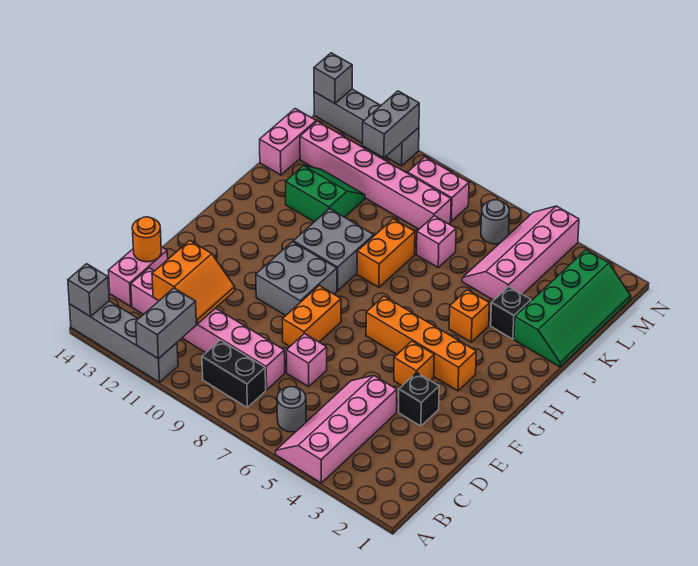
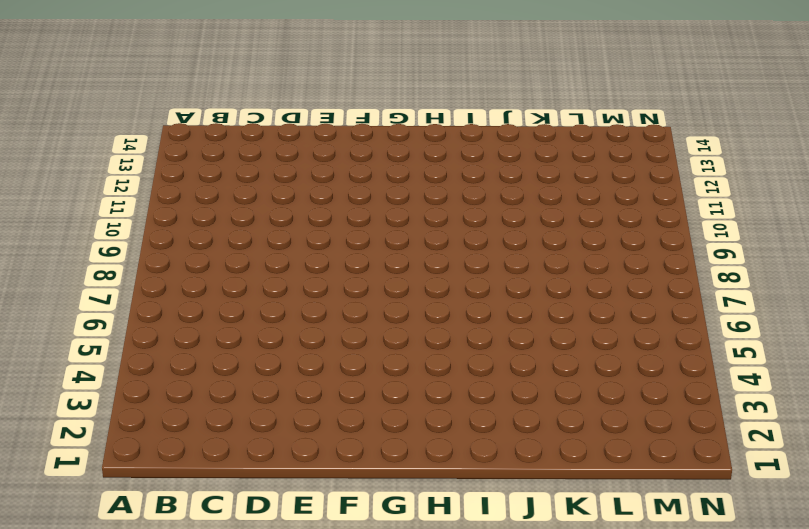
none -> pink slope A4:D5 level 1 top 4
none -> grey brick A11:A14 level 1
none -> grey round brick B6 level 1
none -> black brick B8:B9 level 1

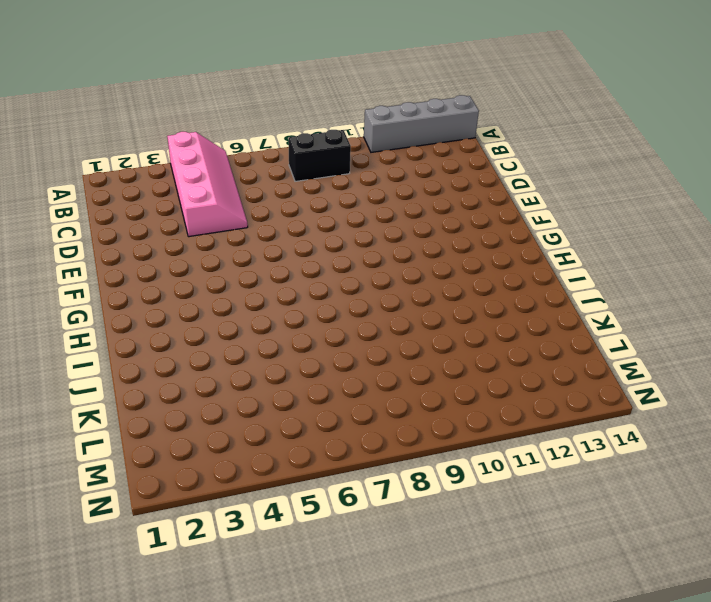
none -> grey round brick B6 level 1
none -> pink brick C8:C13 level 1
none -> pink brick C14:D14 level 1
none -> pink brick D7 level 1

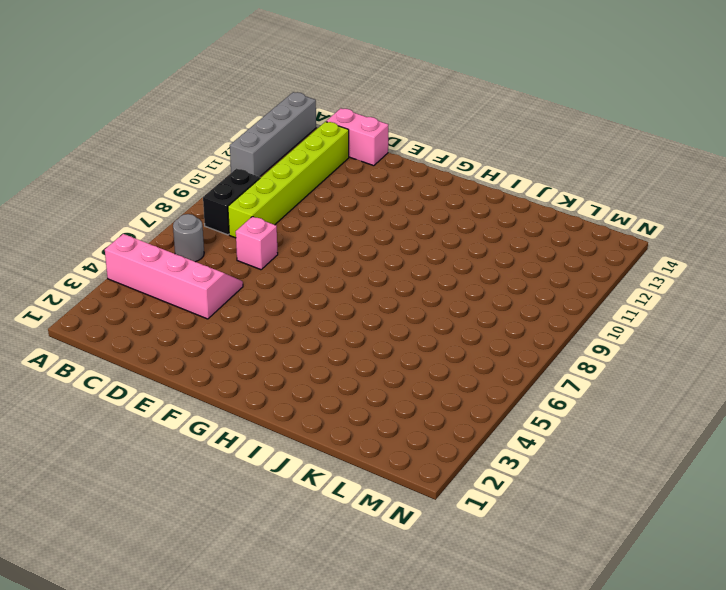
lime brick C8:C13 level 1 -> pink brick C8:C13 level 1
none -> black brick E3 level 1
none -> orange brick E8:F8 level 1
none -> orange brick F4 level 1
none -> grey brick F9:G10 level 1

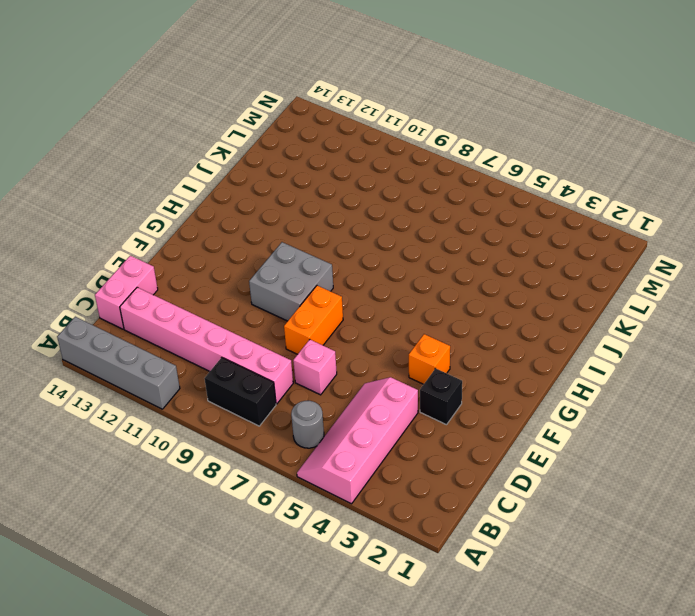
none -> orange brick G3:G6 level 1
none -> grey brick H9:I10 level 1
none -> orange brick I4 level 1
none -> orange brick I8:J8 level 1

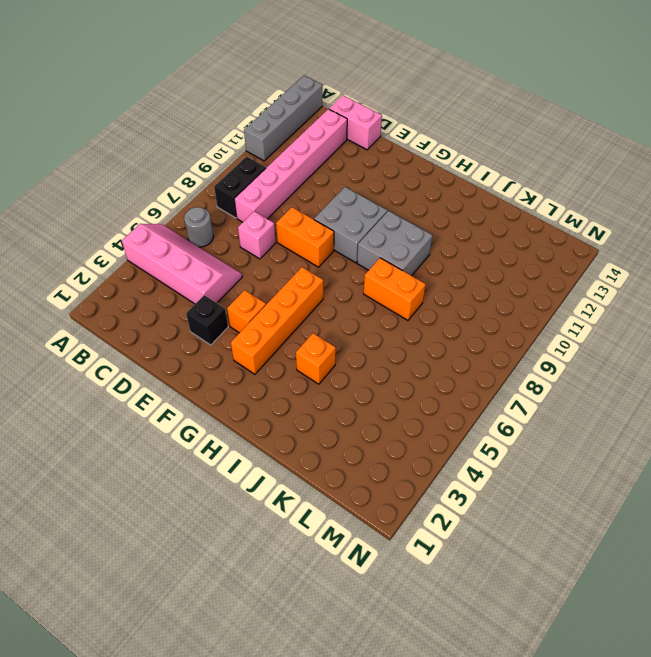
none -> green slope J1:M2 level 1 top 2
none -> black brick J3 level 1
none -> green slope J11:K12 level 1 top J
none -> pink slope K4:N5 level 1 top 4

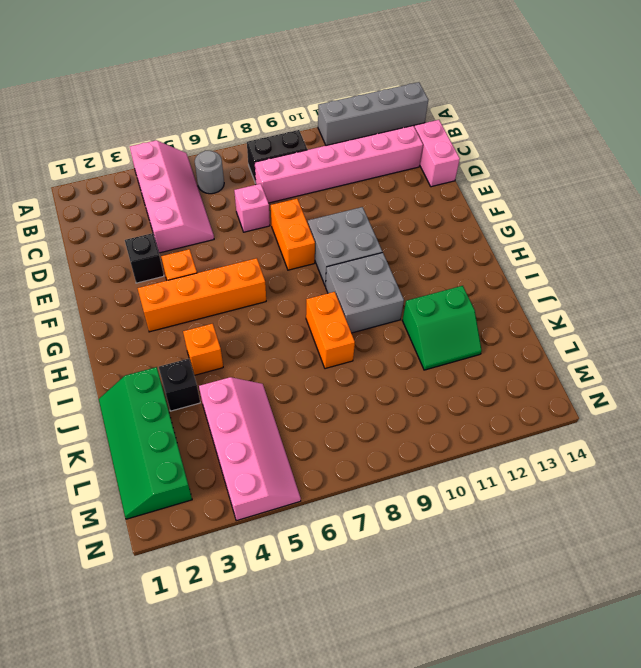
none -> pink brick K7 level 1
none -> pink brick K14:L14 level 1
none -> pink brick L8:L13 level 1
none -> grey round brick M6 level 1

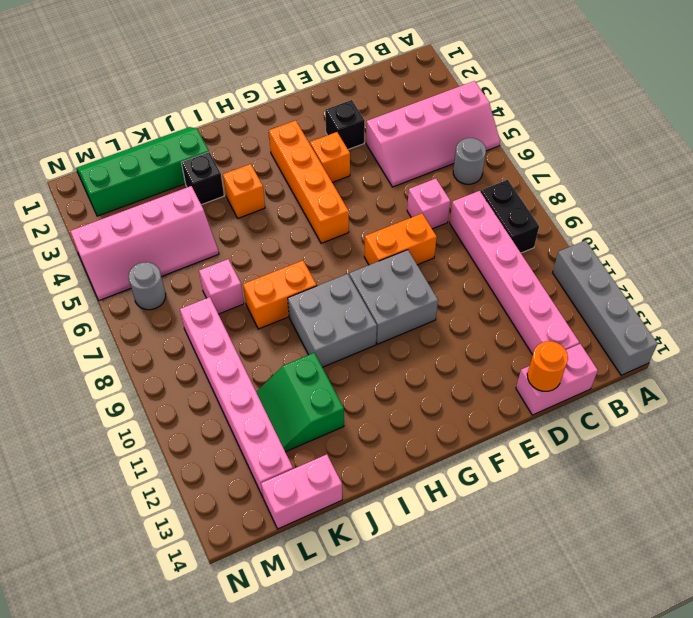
none -> pink brick M8:M9 level 1
none -> grey brick N11:N14 level 1
none -> grey brick A11:B11 level 2
none -> grey brick A14 level 2

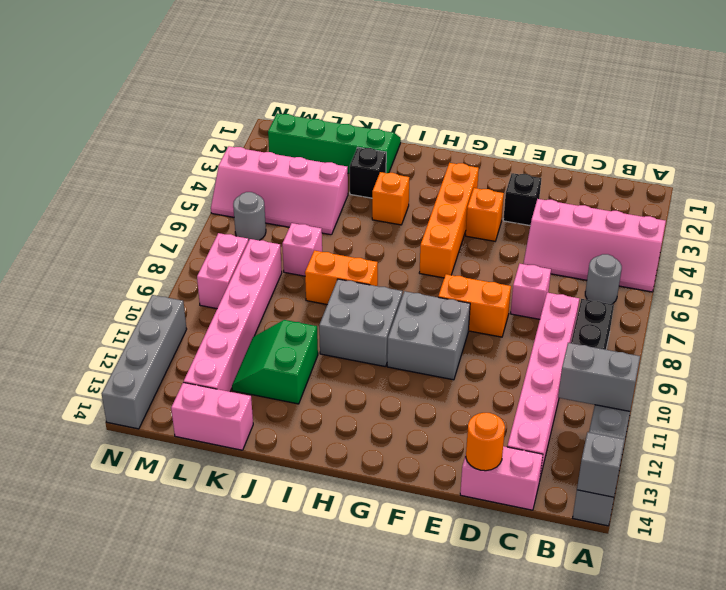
none -> orange slope C11:D12 level 2 top 12
none -> grey brick M11:N11 level 2
none -> grey brick N14 level 2

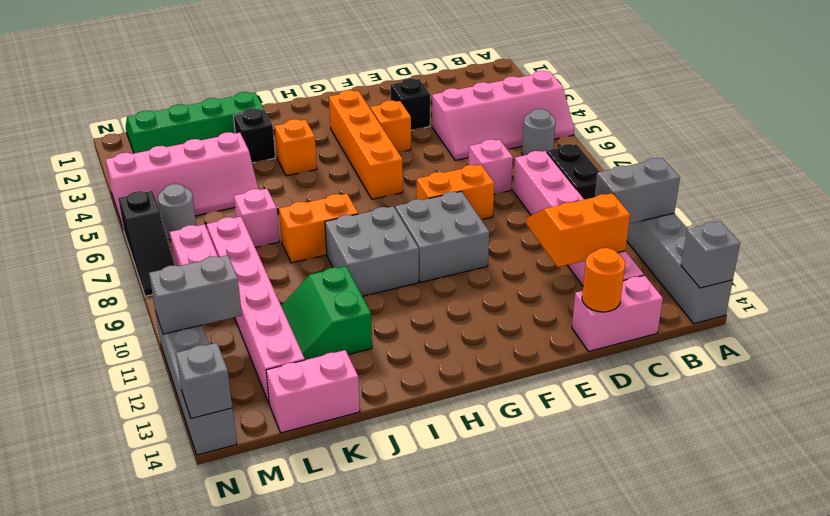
black slope N6:N8 level 1 top 6 -> none

